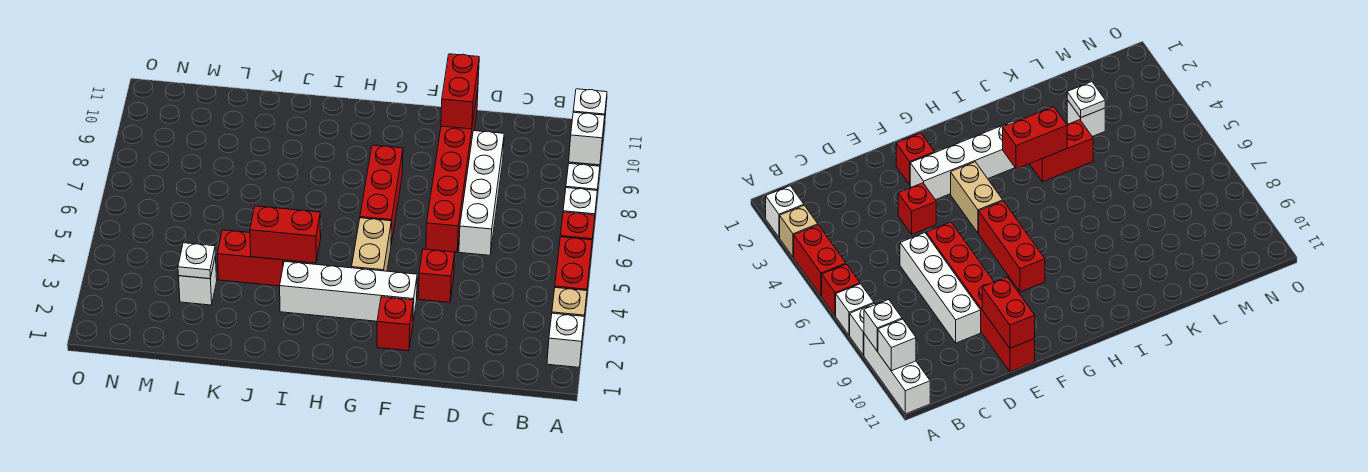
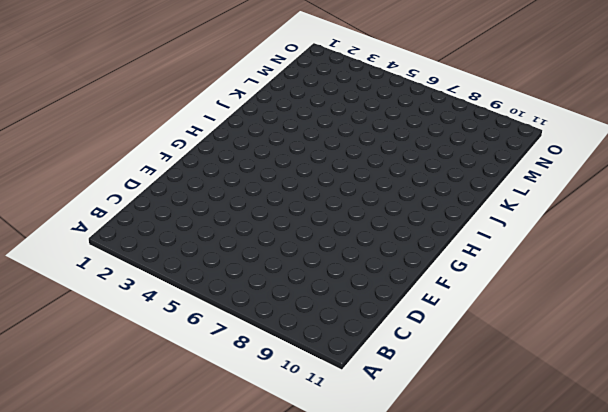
none -> white brick A2 level 1
none -> tan brick A3 level 1
none -> red brick A4:A5 level 1

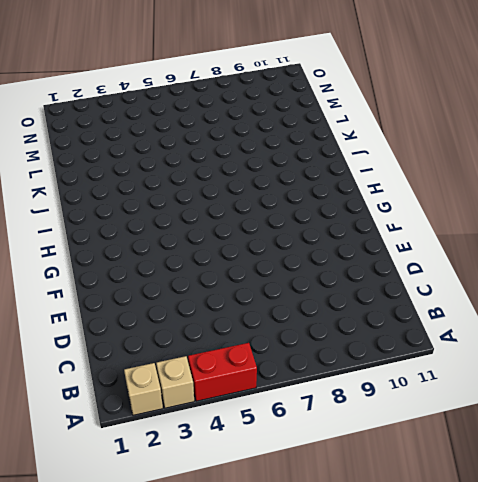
tan brick A2 level 1 -> white brick A2 level 1
none -> red brick A6 level 1
none -> white brick A7 level 1
none -> white brick A8 level 1

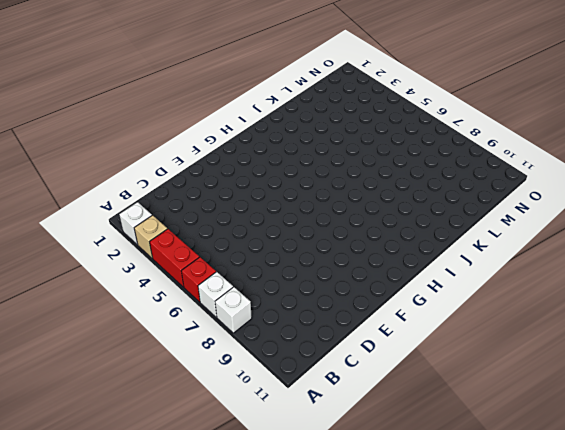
none -> white brick A9:A11 level 1
none -> white brick D6:D9 level 1
none -> red brick E4 level 1

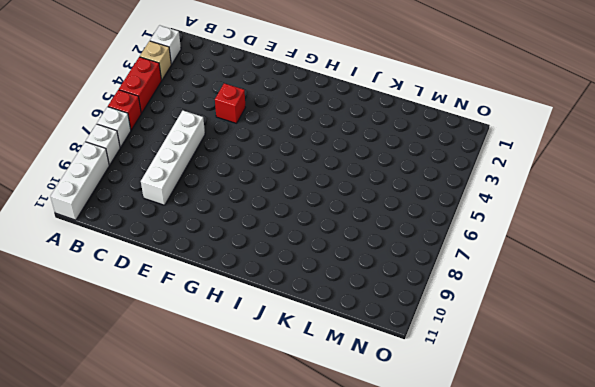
none -> red brick E6:E11 level 1
none -> red brick F2 level 1
none -> white brick F3:I3 level 1

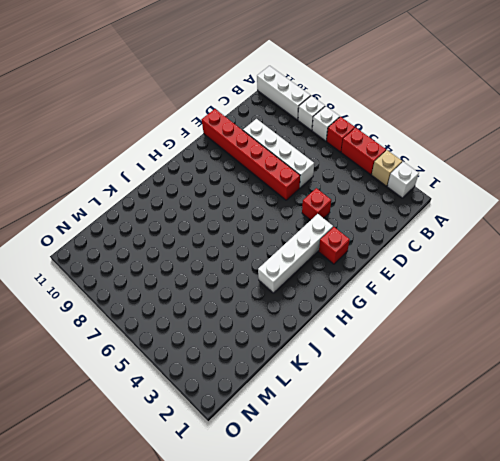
none -> tan brick G4:G5 level 1
none -> red brick G6:G8 level 1
none -> red brick J4:K4 level 1

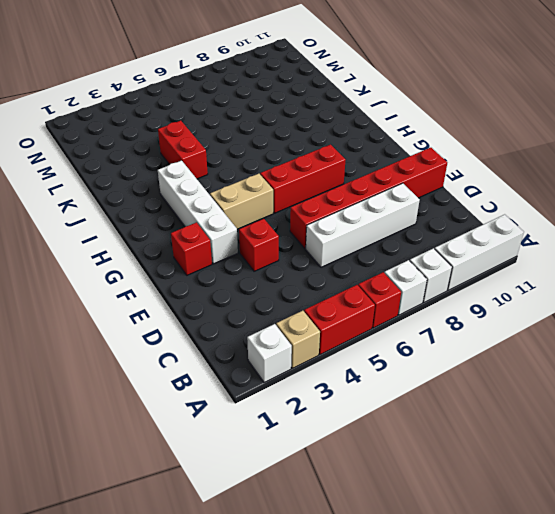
none -> white brick L3 level 1
none -> white brick A9 level 2
none -> white brick A10 level 2

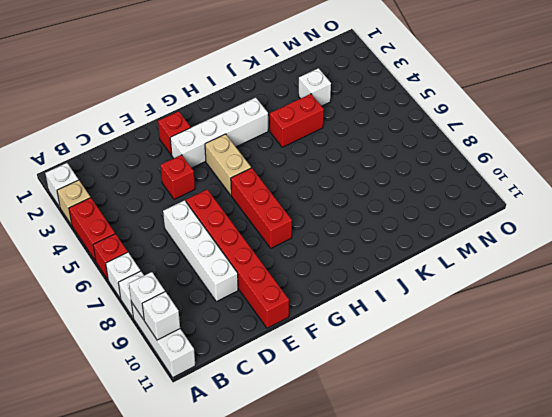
none -> red brick E10:E11 level 2
none -> red brick I4:J4 level 2
none -> white plate L3 level 2

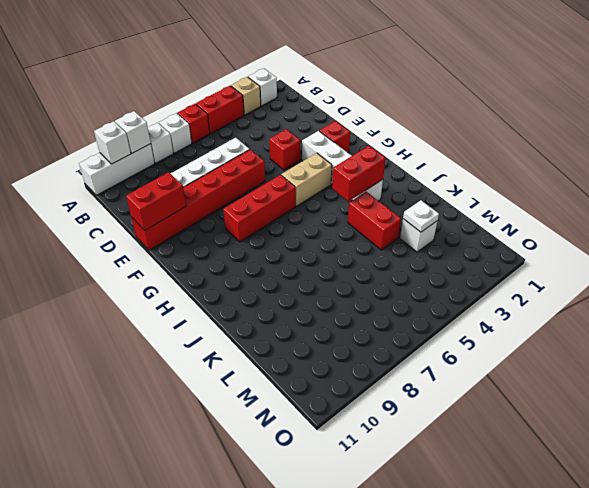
red brick I3:I4 level 2 -> red brick I4:J4 level 2

